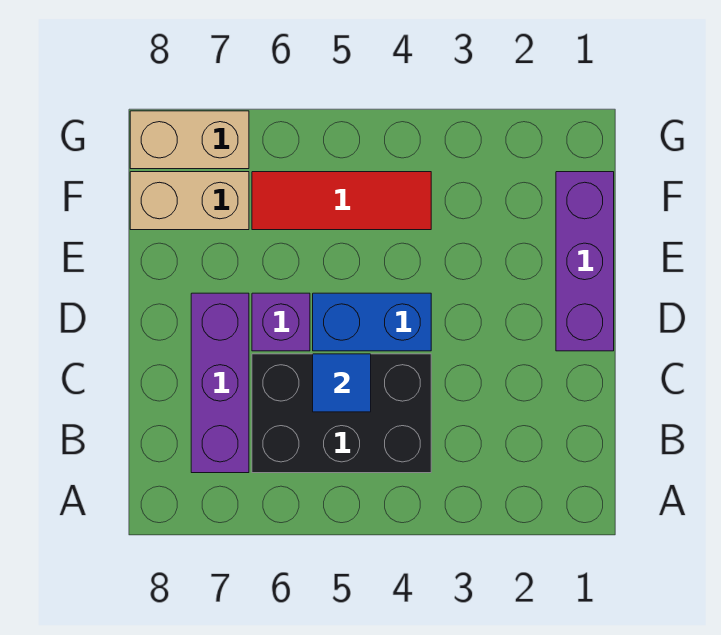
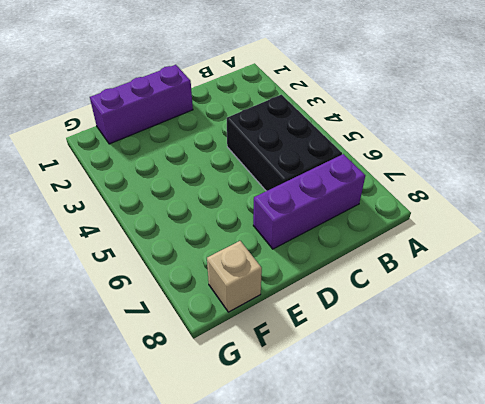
tan brick F8 level 1 -> tan brick F7:F8 level 1
none -> blue brick D4:D5 level 1
none -> purple brick D6 level 1

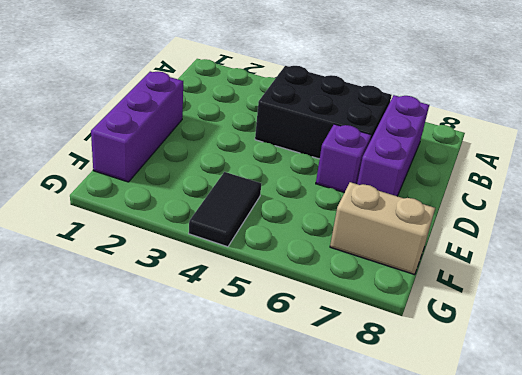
black tile F4:G4 level 1 -> red tile F4:F6 level 1
none -> blue brick D4:D5 level 1
none -> tan brick G7:G8 level 1

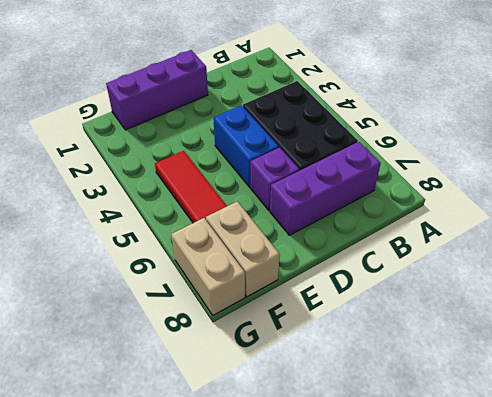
none -> blue tile C5 level 2

